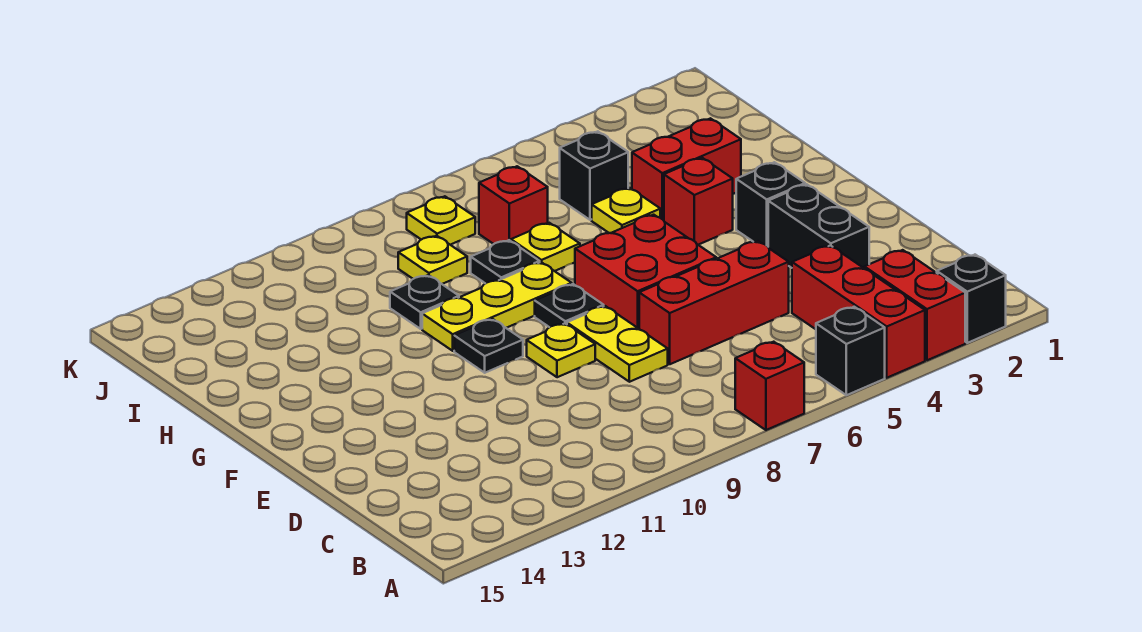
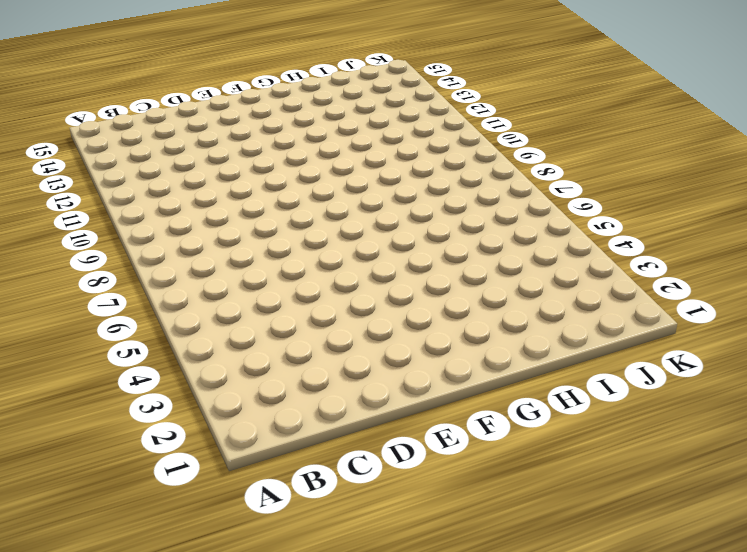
none -> black brick A2 level 1
none -> red brick A3:B3 level 1
none -> red brick A4:C4 level 1

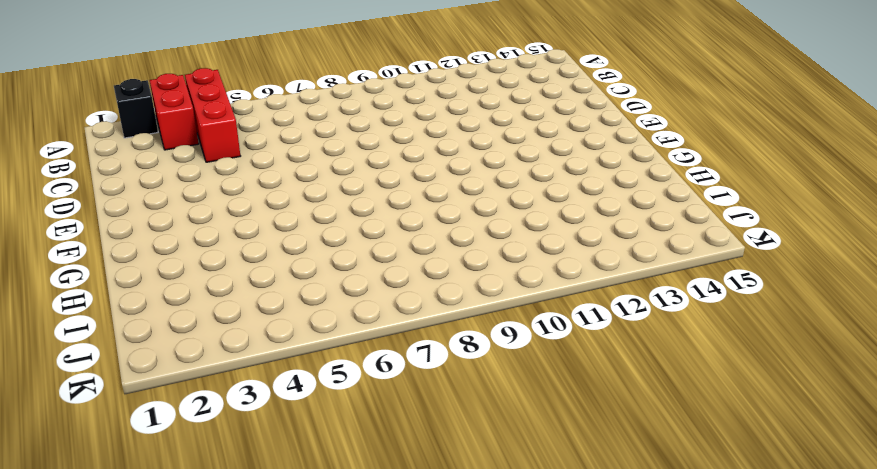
none -> black brick A5 level 1
none -> red brick A7 level 1
none -> black brick D3:E3 level 1

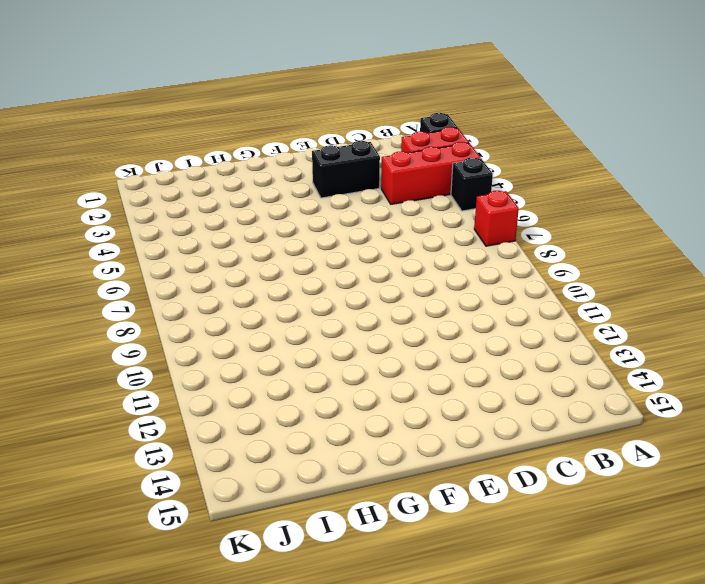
none -> red brick D5:D7 level 1
none -> yellow plate D8:E8 level 1
none -> red brick E6:F7 level 1

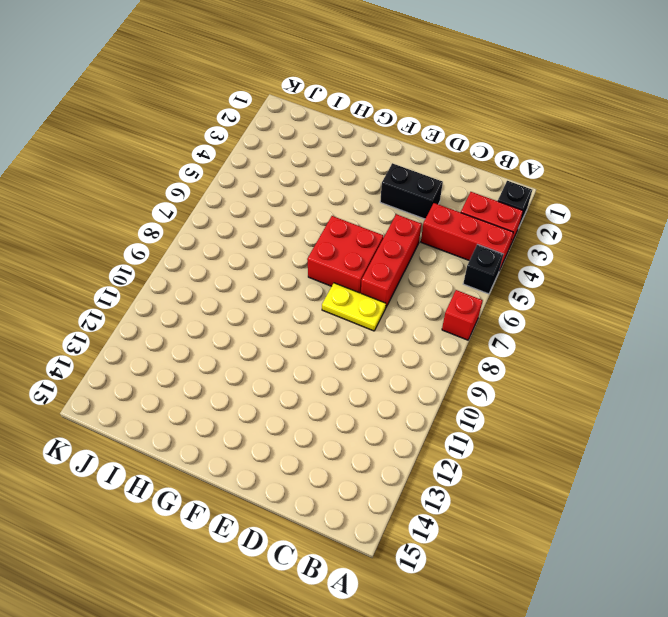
none -> yellow plate E9 level 1
none -> black brick F3 level 1
none -> black plate F8 level 1

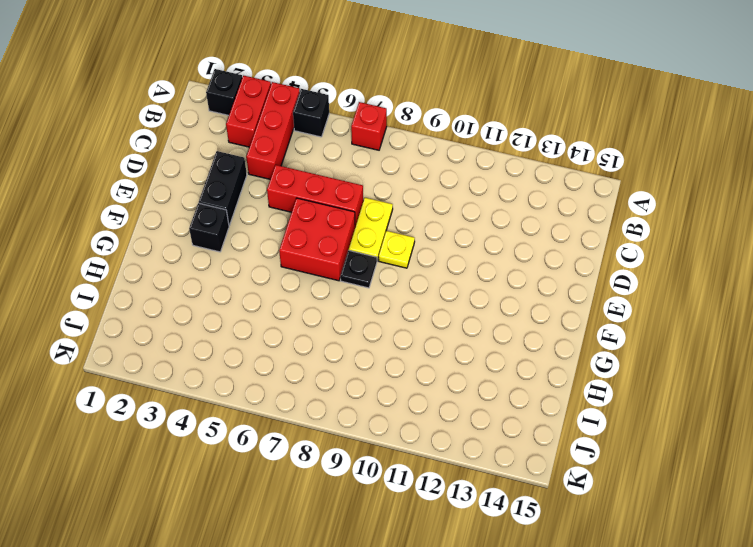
none -> black plate F10 level 1
none -> red brick G4 level 1
none -> yellow plate G8:G10 level 1

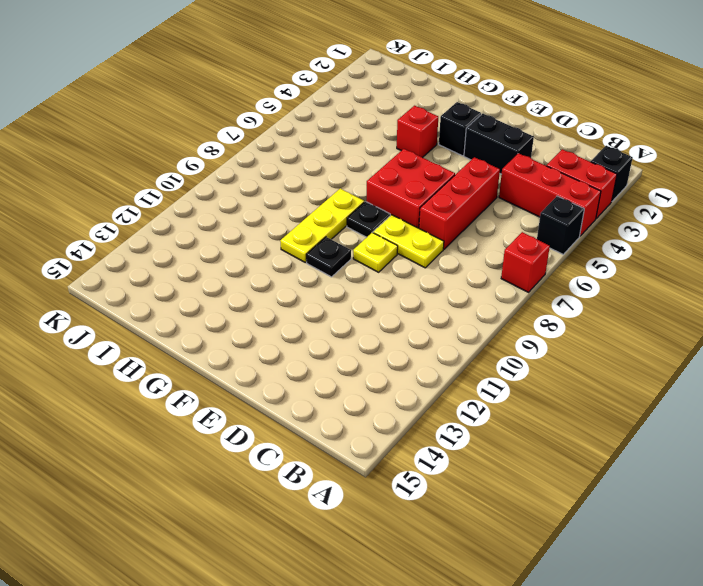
none -> red brick H3:H4 level 1
none -> yellow plate H5 level 1
none -> yellow plate H7 level 1

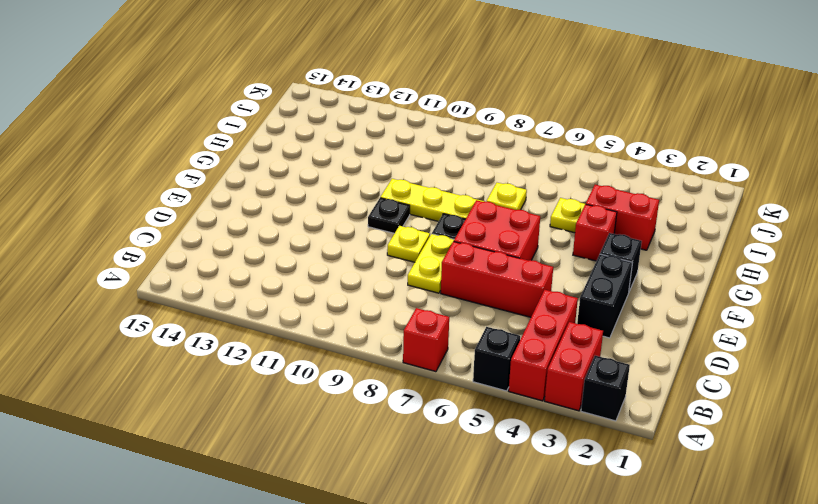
none -> black plate H8 level 1
none -> black plate H10 level 1
none -> black brick I5 level 1

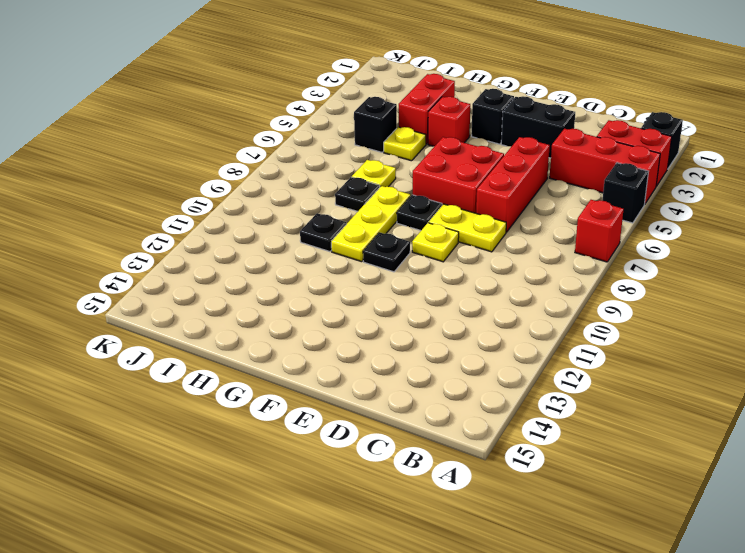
none -> red brick I7 level 1
none -> yellow plate I9 level 1
none -> yellow plate J8 level 1

